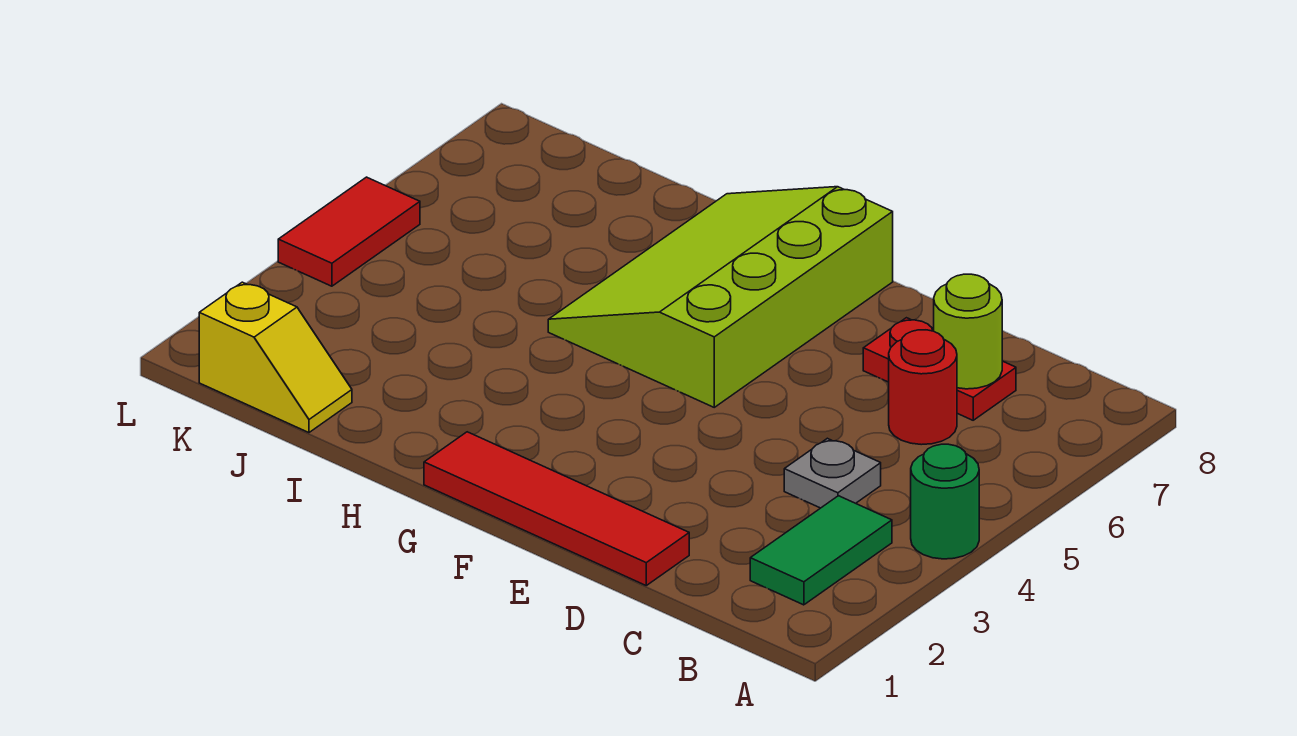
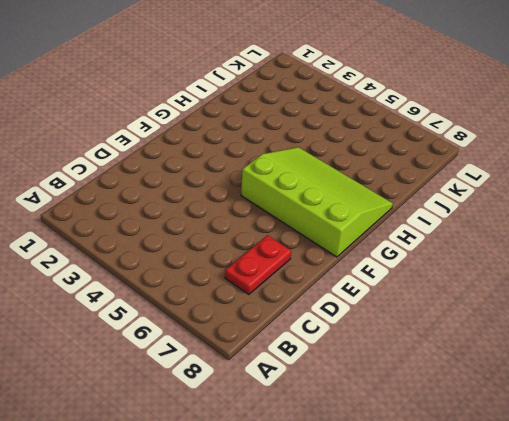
none -> green round brick A4 level 1
none -> green tile B2:B3 level 1

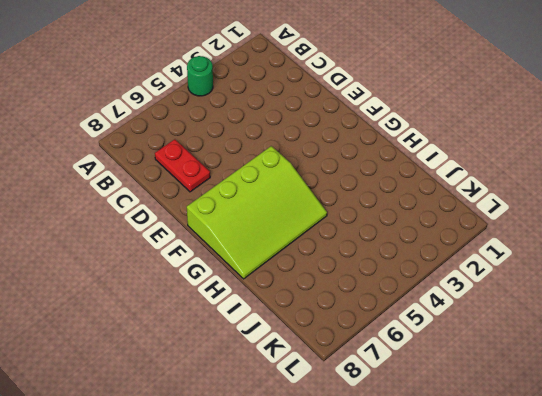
none -> green tile B2:B3 level 1
none -> grey plate C4 level 1

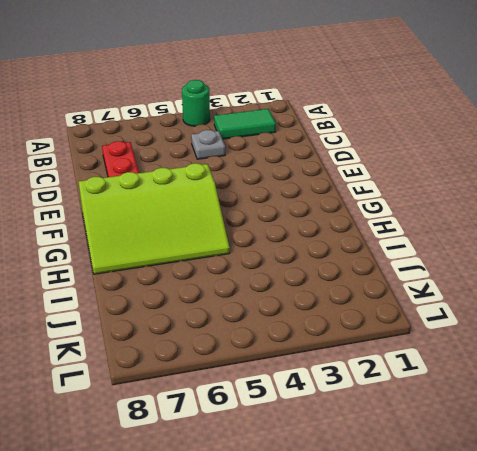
none -> red round brick C6 level 1
none -> red tile D1:G1 level 1

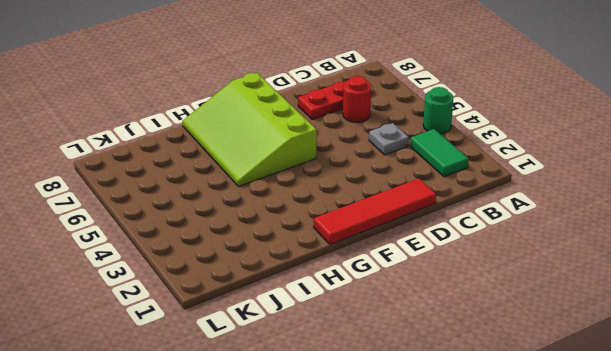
none -> yellow slope J1:K1 level 1 top K
none -> red tile L4:L5 level 1

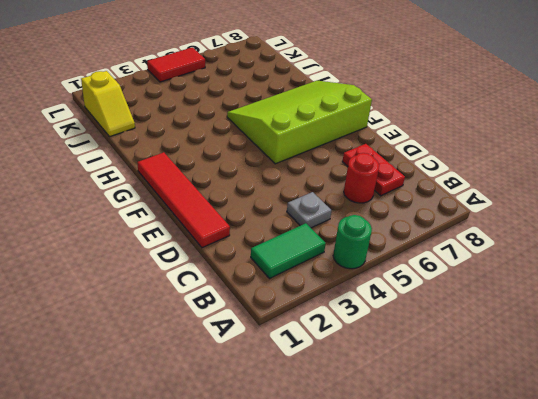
none -> lime round brick C7 level 2

